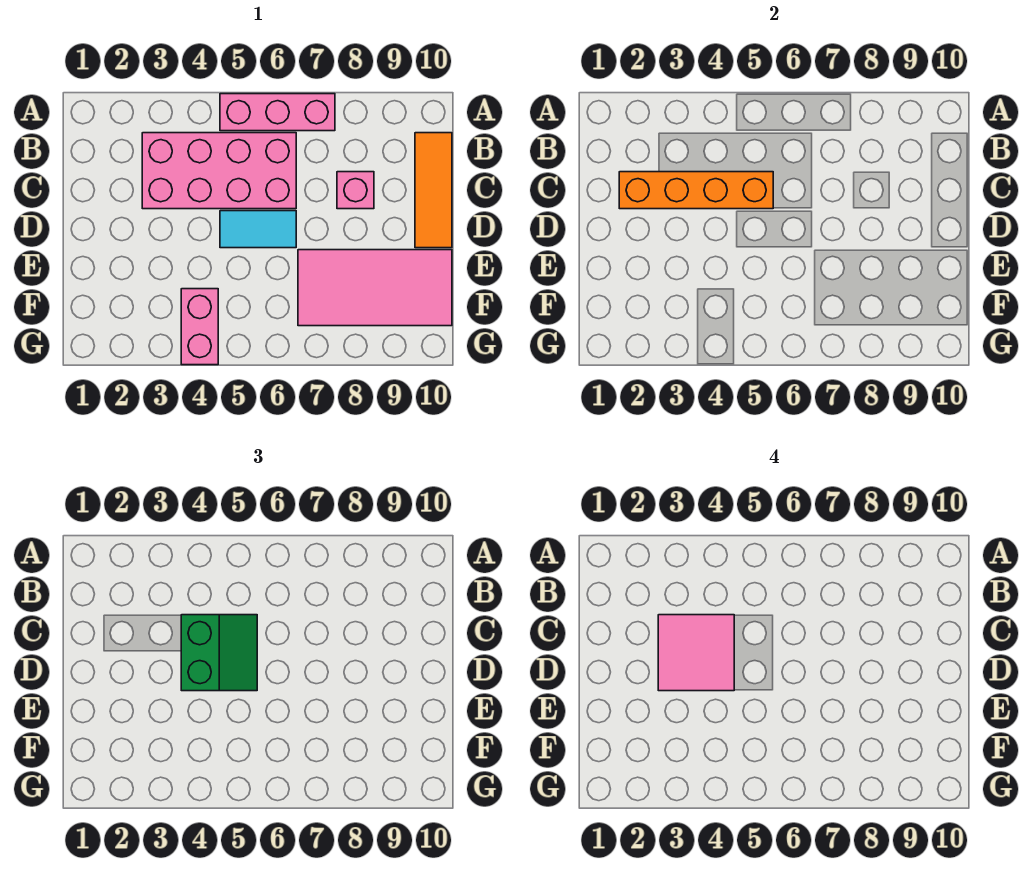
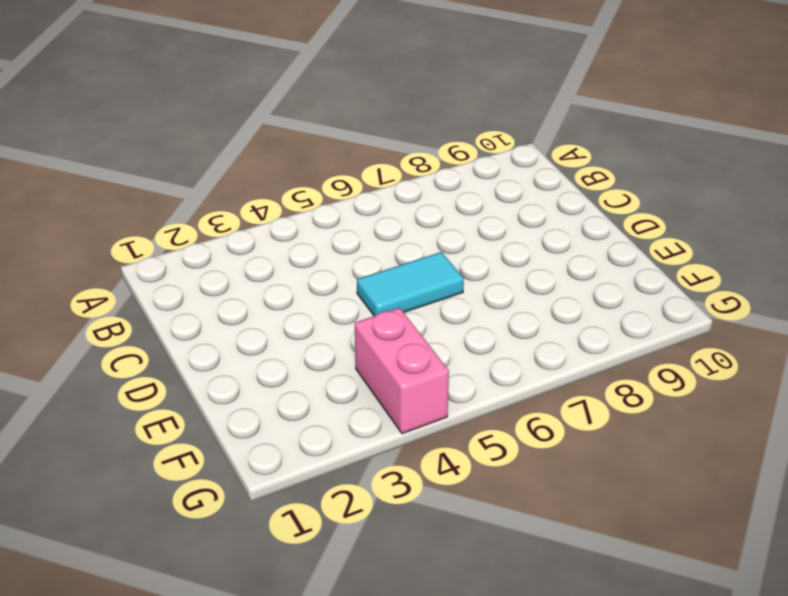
none -> pink brick A5:A7 level 1
none -> pink brick B3:C6 level 1

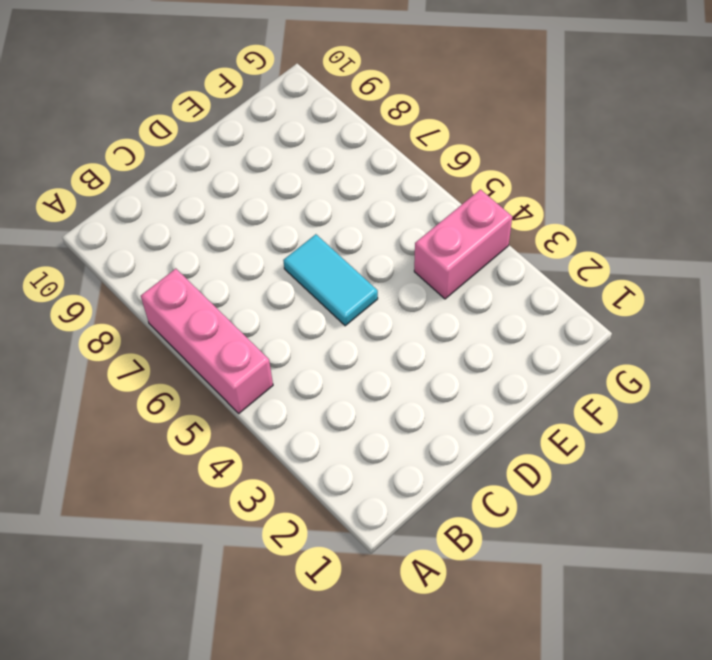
none -> pink brick B3:C6 level 1
none -> orange tile B10:D10 level 1

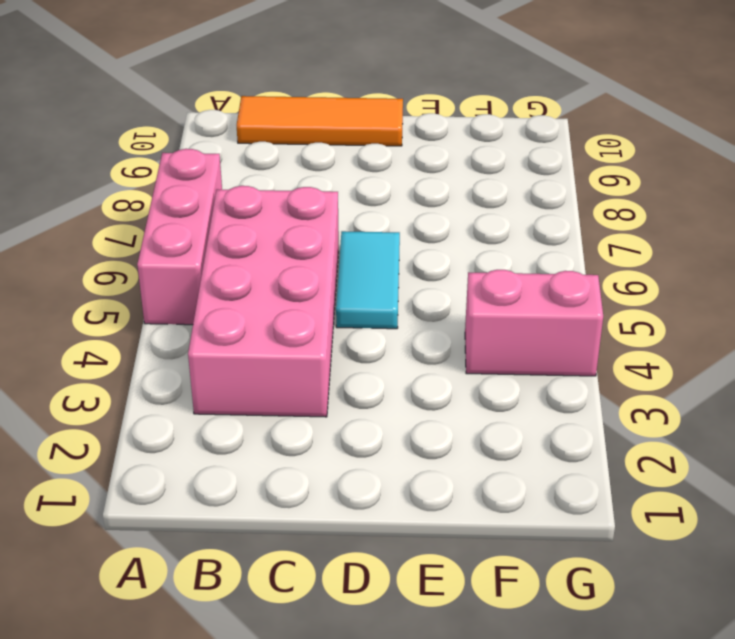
none -> pink brick C8 level 1
none -> pink tile E7:F10 level 1

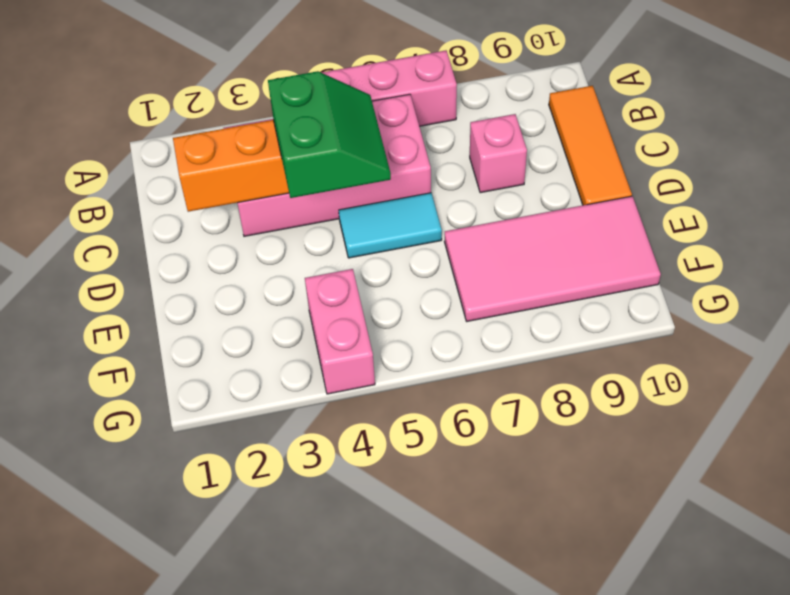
none -> pink tile C3:D4 level 4

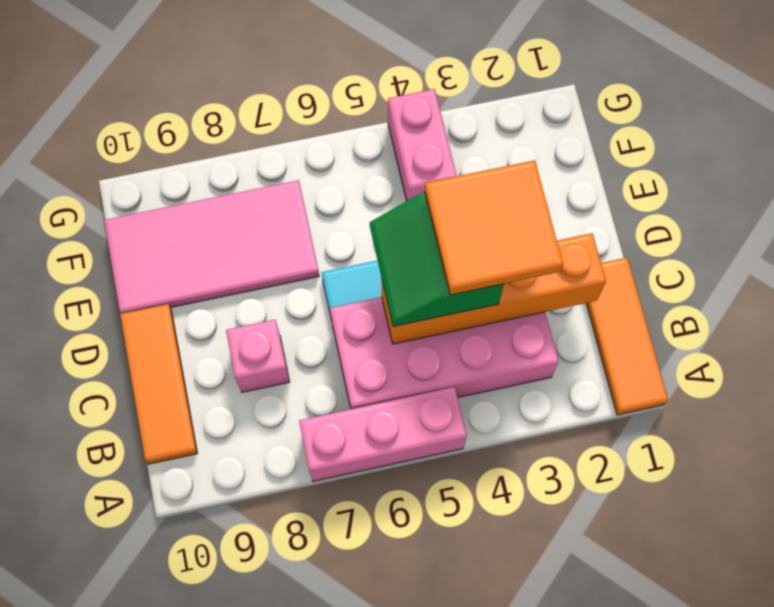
orange tile A1:C1 level 1 -> none
orange tile C3:D4 level 4 -> pink tile C3:D4 level 4

